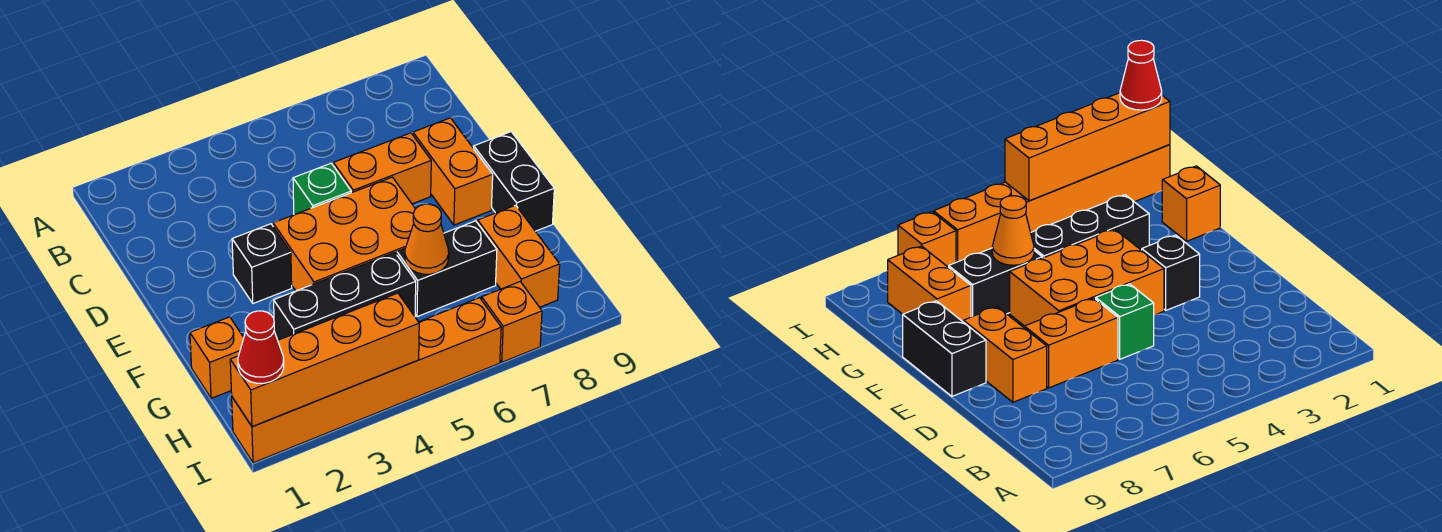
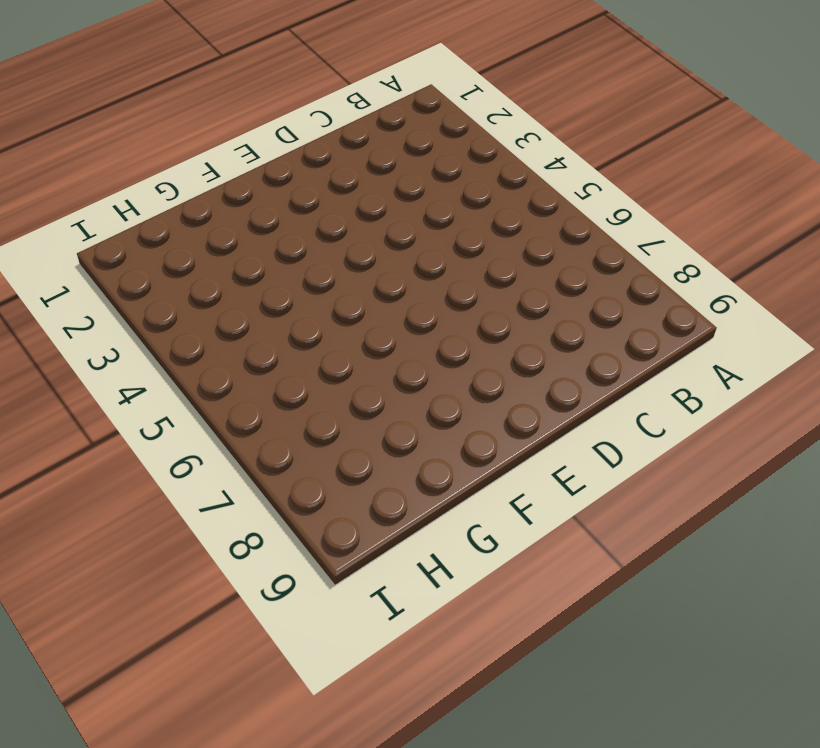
none -> green brick D5 level 1
none -> orange brick D6:D7 level 1
none -> orange brick D8:E8 level 1

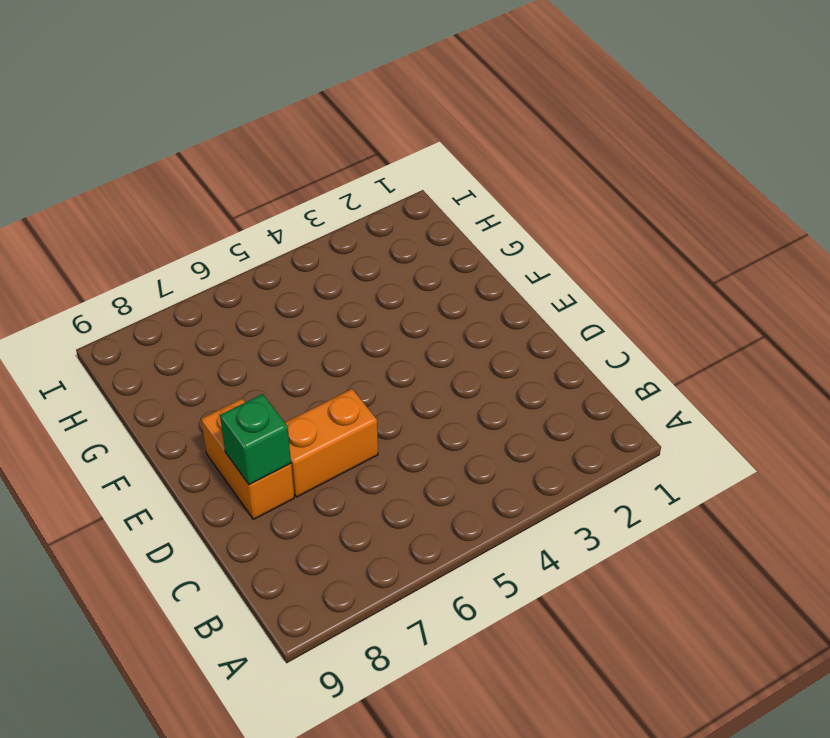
green brick D8 level 2 -> green brick D5 level 1
none -> black brick E3 level 1
none -> orange brick E4:F6 level 1
none -> black brick E9:F9 level 1

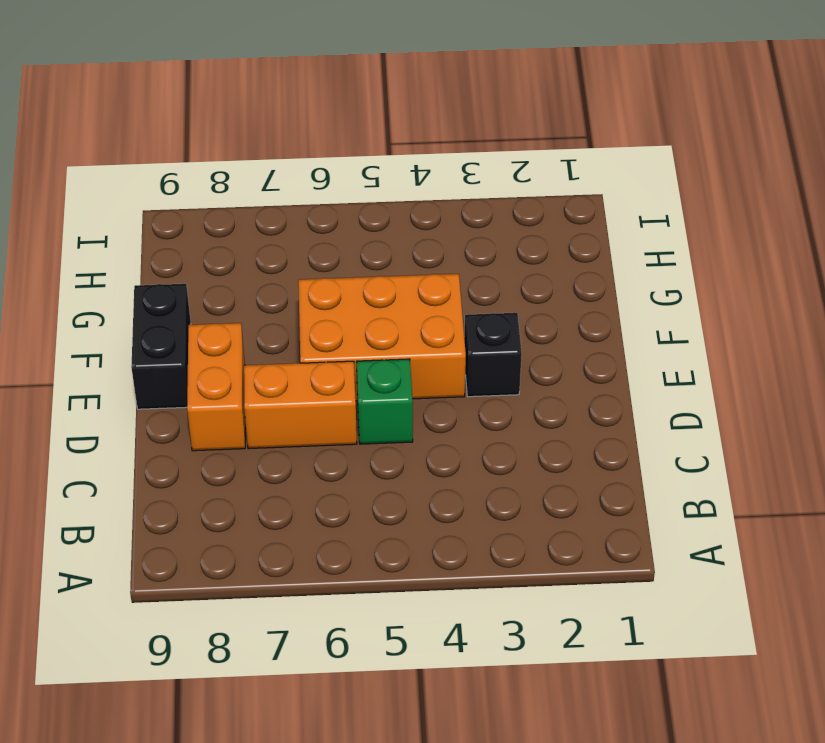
none -> orange brick G1 level 1
none -> black brick G3:G5 level 1
none -> black brick G6:G7 level 1

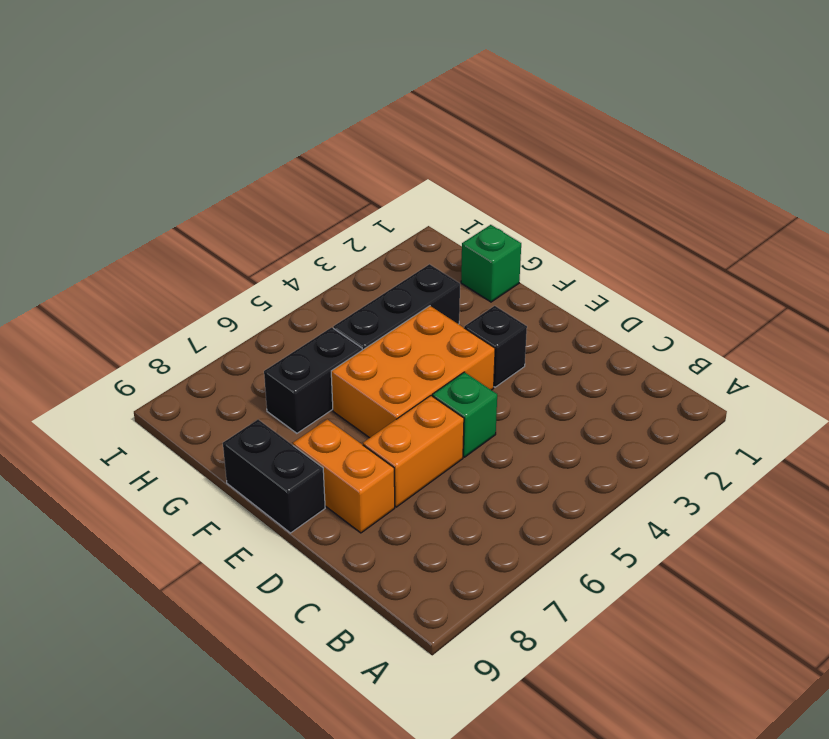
green brick G1 level 1 -> orange brick G1 level 1
none -> orange brick G8:H8 level 1
none -> orange brick I1:I6 level 1
none -> orange brick I7 level 1

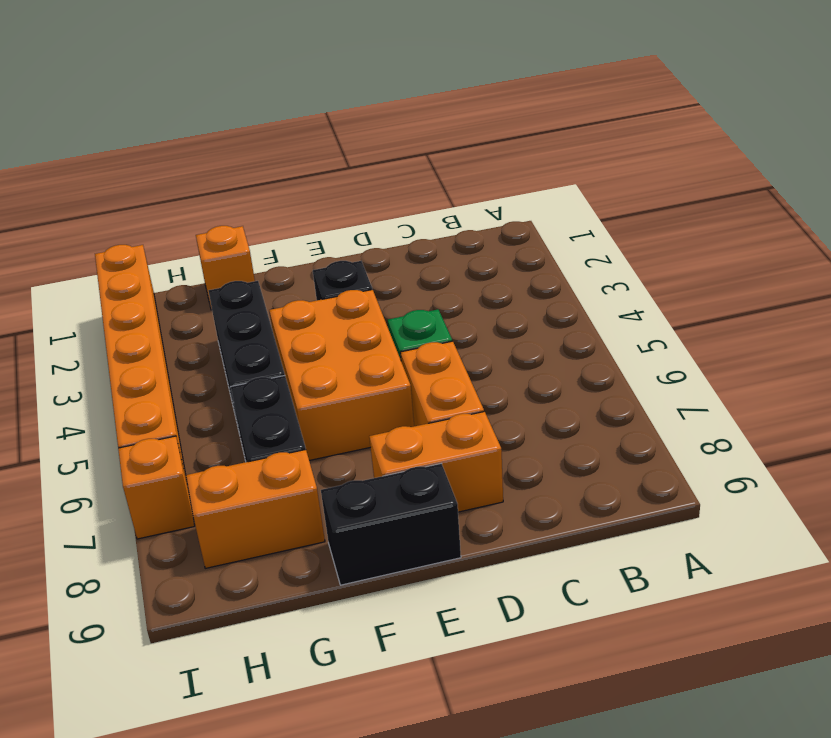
none -> orange cone G6 level 2
none -> orange brick I1:I4 level 2
none -> red cone I1 level 3

